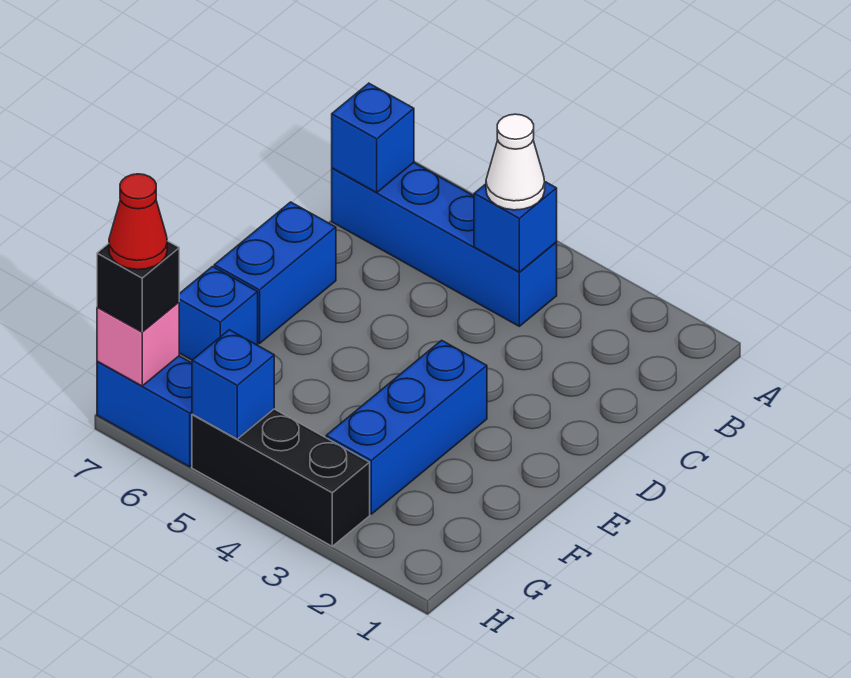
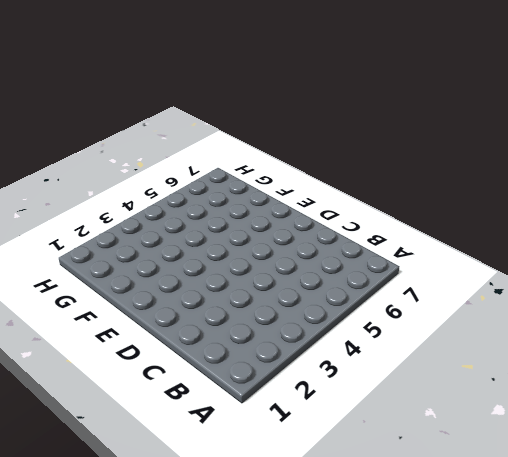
none -> blue brick B4:B7 level 1
none -> blue brick D7:E7 level 1
none -> blue brick E3:G3 level 1

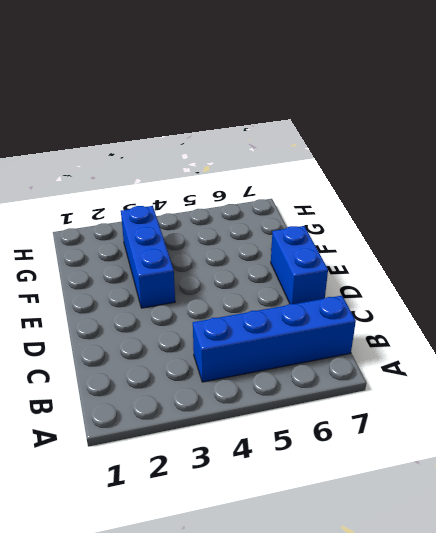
none -> blue brick F7 level 1
none -> black brick H3:H5 level 1
none -> blue brick H6:H7 level 1

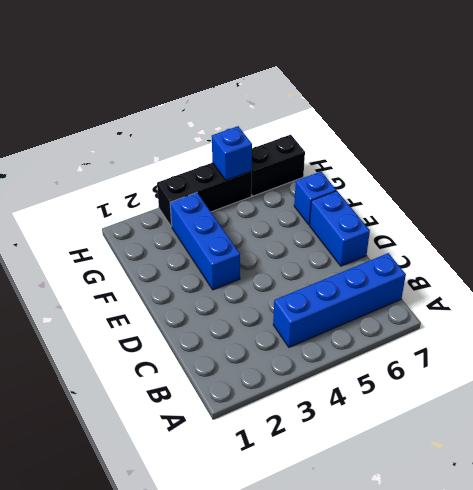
black brick H6:H7 level 1 -> blue brick H6:H7 level 1
none -> blue brick B4 level 2
none -> blue brick B7 level 2
none -> pink brick H7 level 2

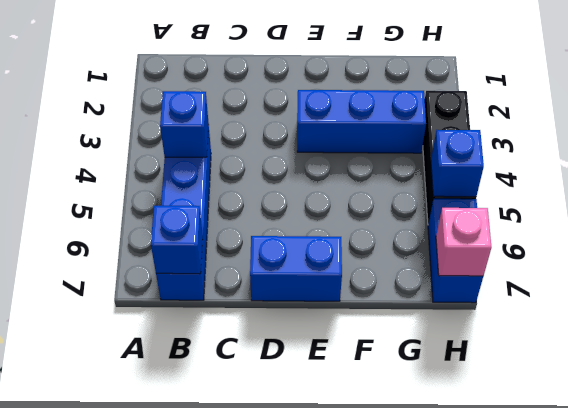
none -> blue brick F7 level 1
none -> white cone B4 level 3
none -> black brick H7 level 3

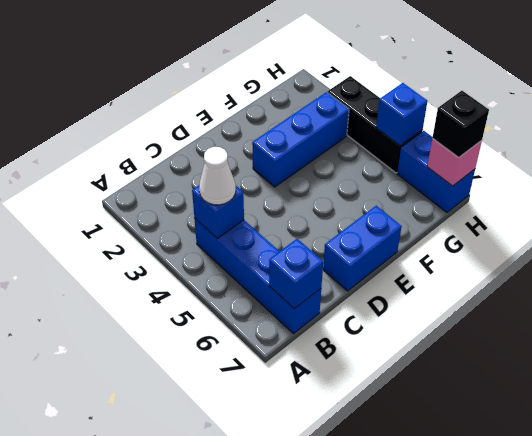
none -> blue brick F7 level 1
none -> red cone H7 level 4

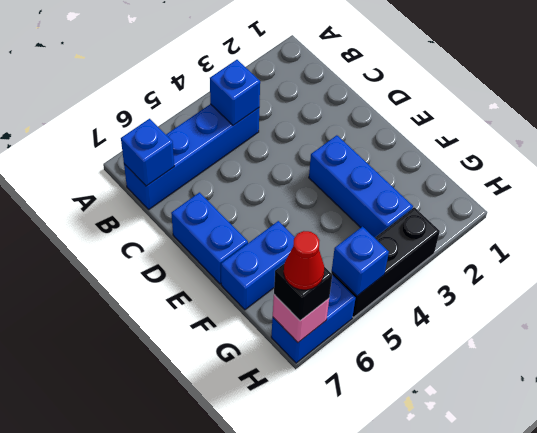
blue brick F6:F7 level 1 -> blue brick F7 level 1
none -> white cone B4 level 3

